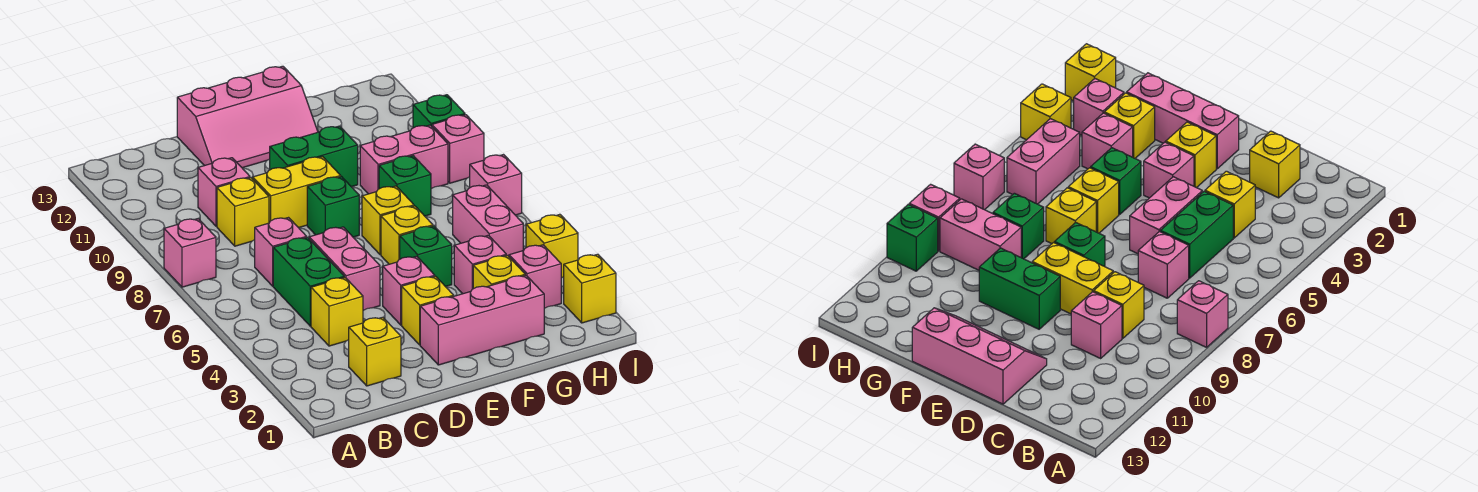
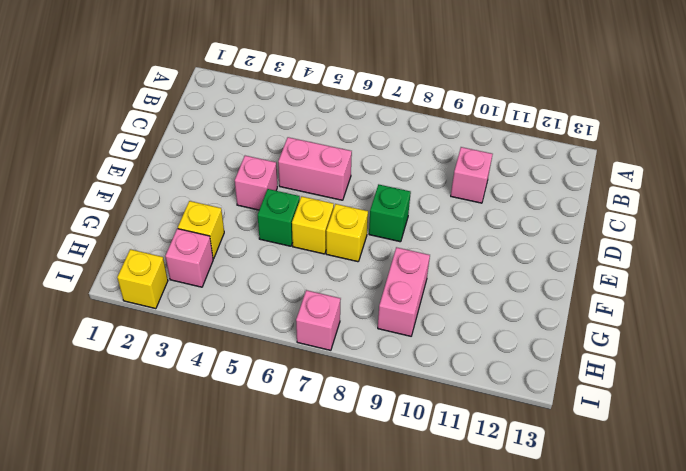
none -> pink brick A8 level 1
none -> yellow brick C2 level 1
none -> yellow brick C4 level 1

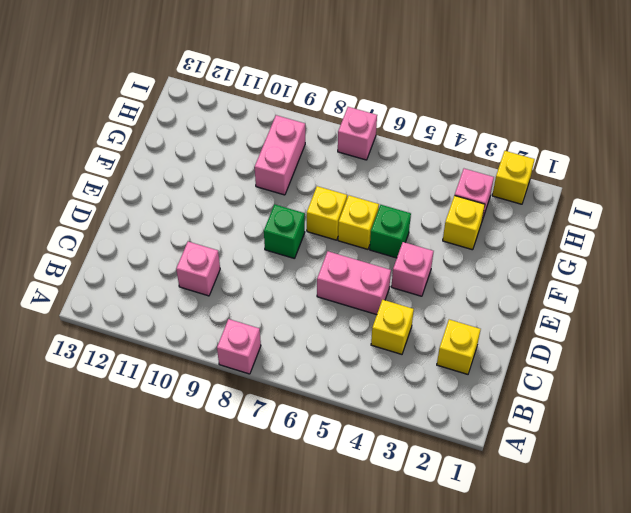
none -> green brick C5:C6 level 1
none -> pink brick C7 level 1
none -> yellow brick C9 level 1

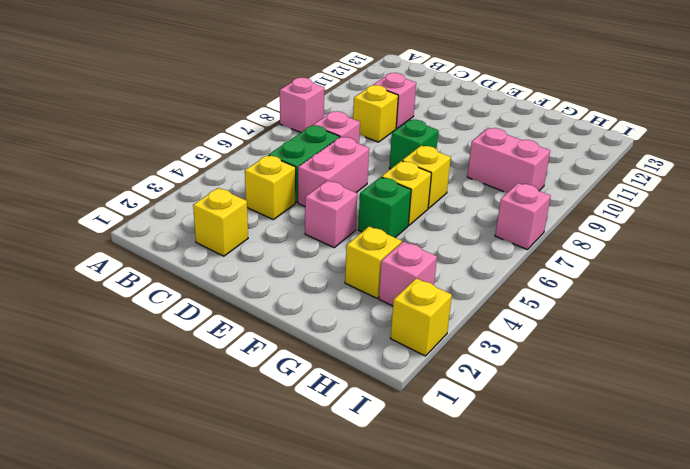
none -> yellow brick D9:E9 level 1
none -> pink slope D12:F13 level 1 top 13
none -> pink brick E2:G2 level 1

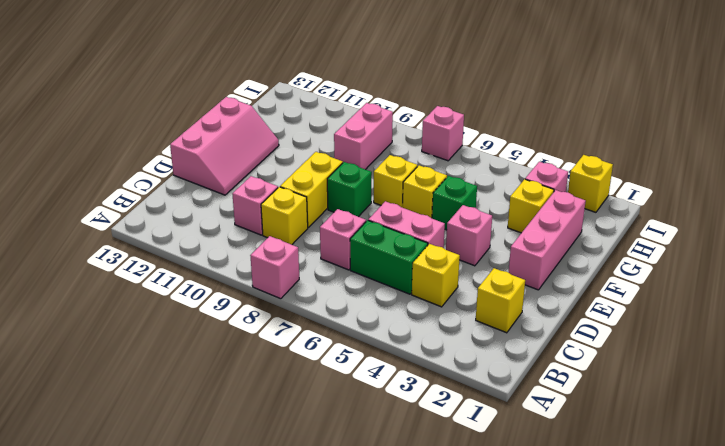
none -> yellow brick E3 level 1
none -> green brick E10:F10 level 1
none -> pink brick G4 level 1

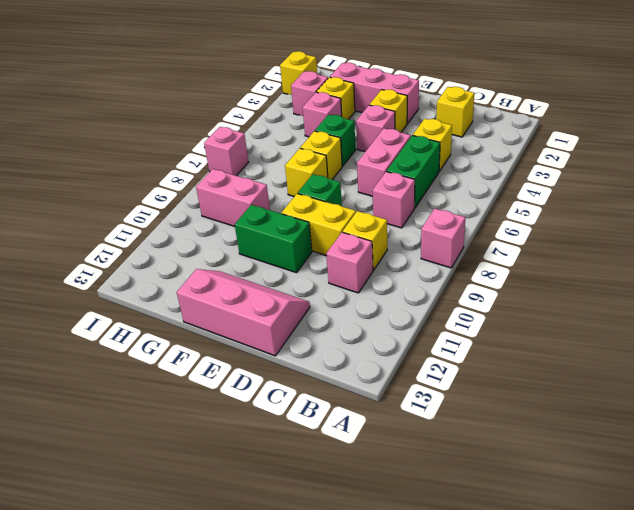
none -> green brick G8 level 1
none -> pink brick H5:H6 level 1
none -> yellow brick I4 level 1

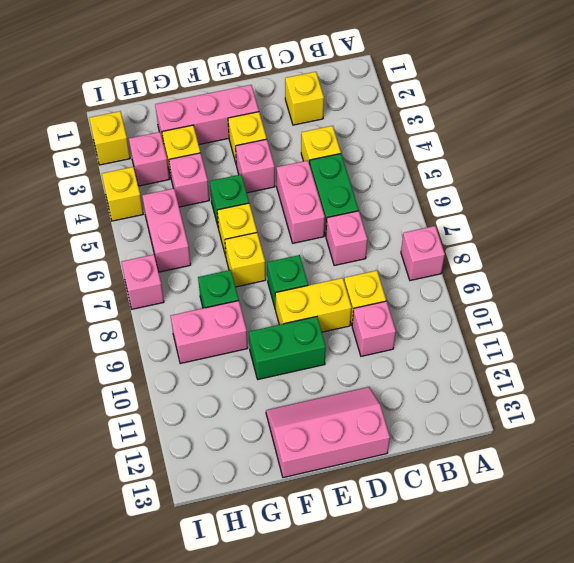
none -> pink brick I9 level 1
none -> green brick I10 level 1

